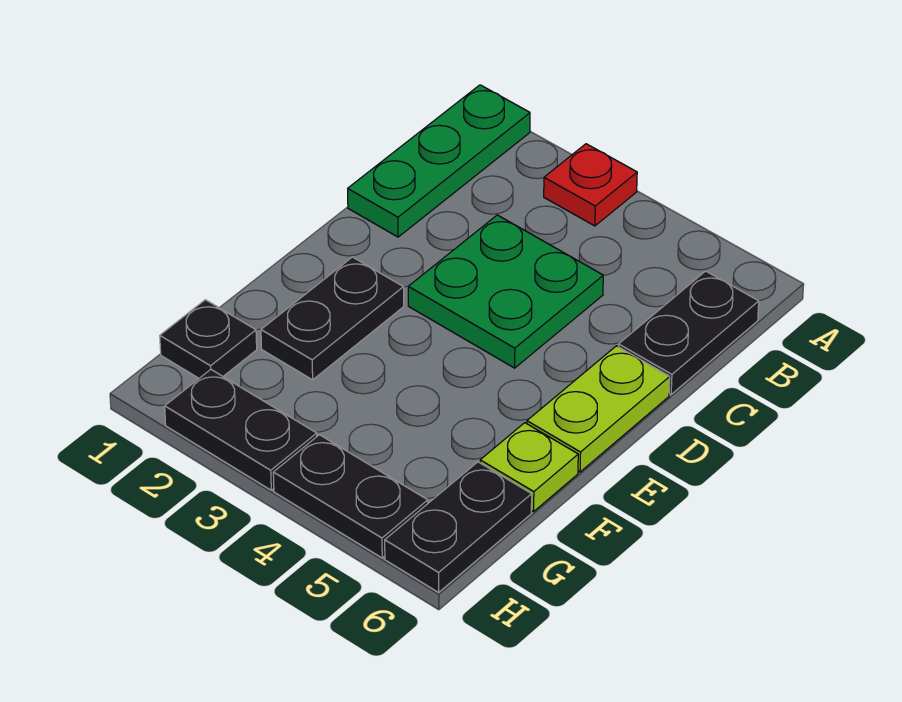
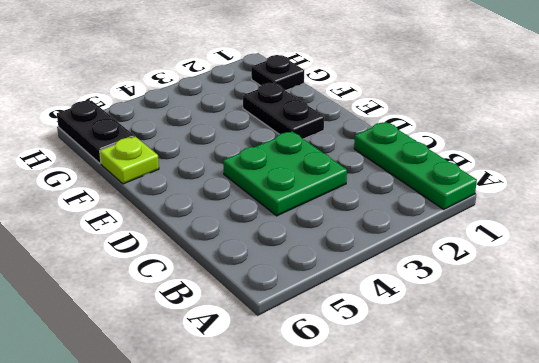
none -> red plate A3 level 1
none -> black plate B6:C6 level 1

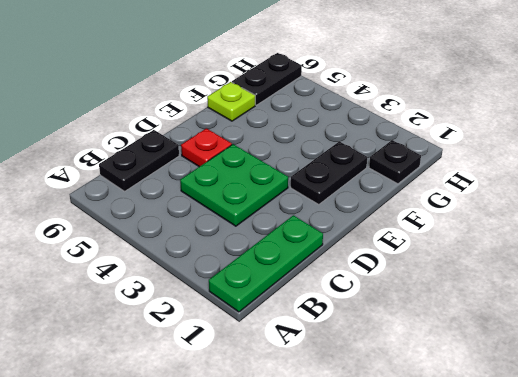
red plate D5 level 1 -> red plate A3 level 1
none -> lime plate D6:E6 level 1
none -> black plate H2:H3 level 1

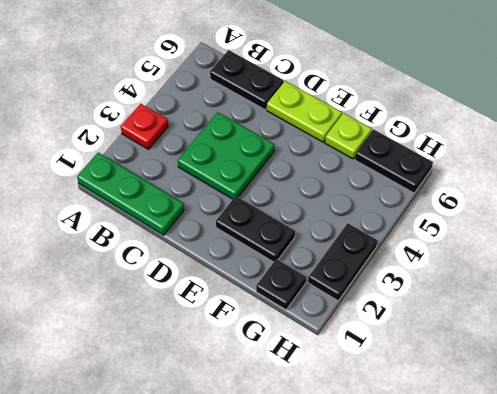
none -> black plate H4:H5 level 1

